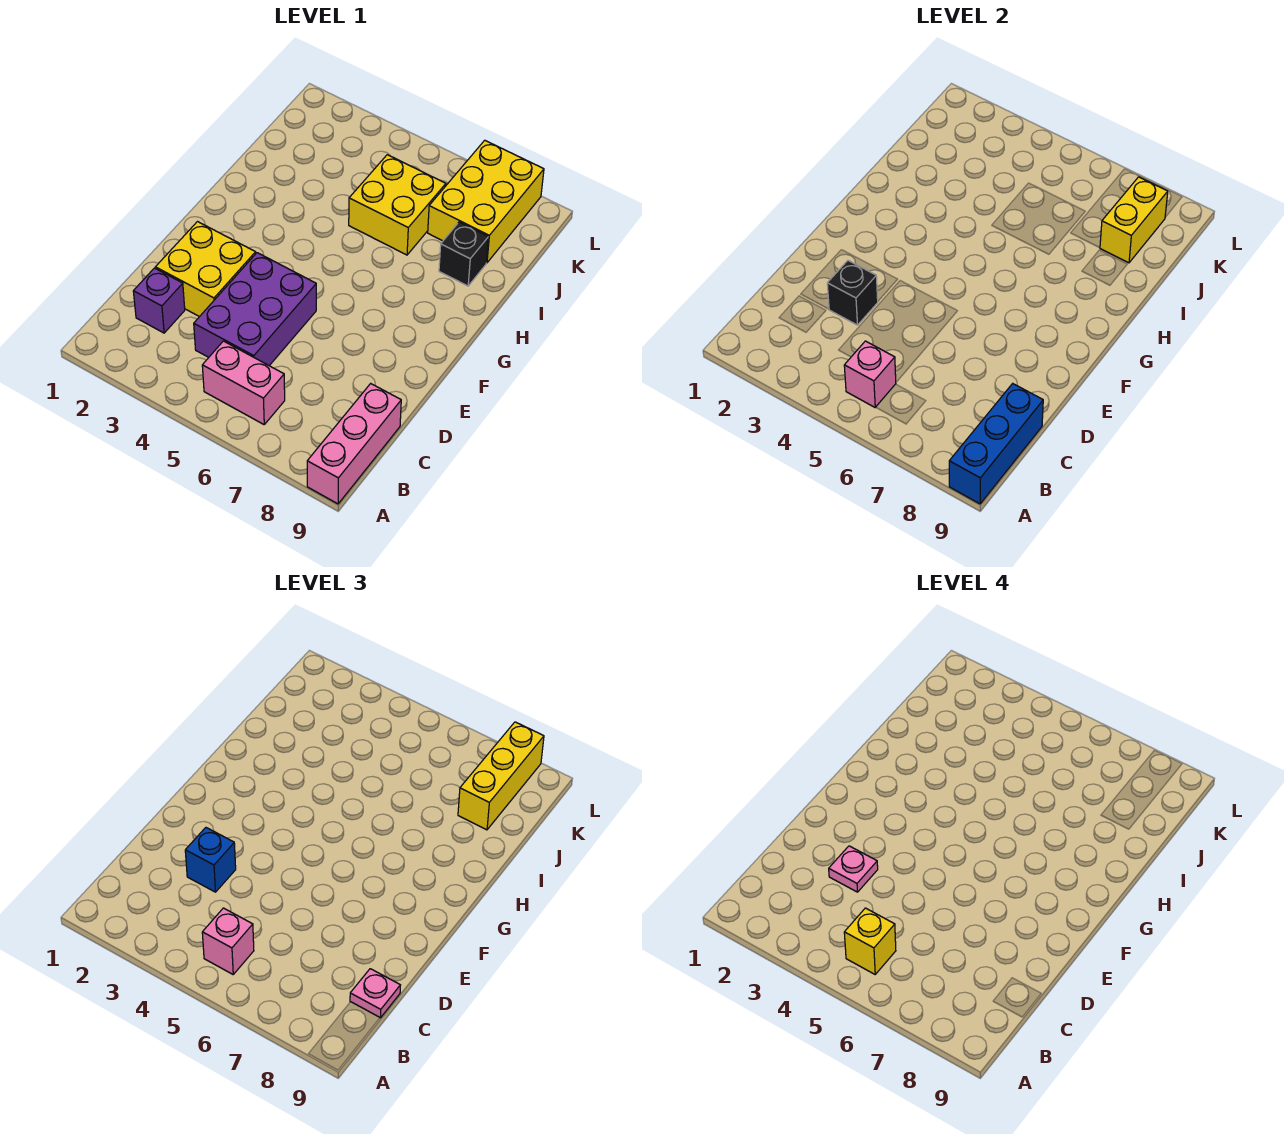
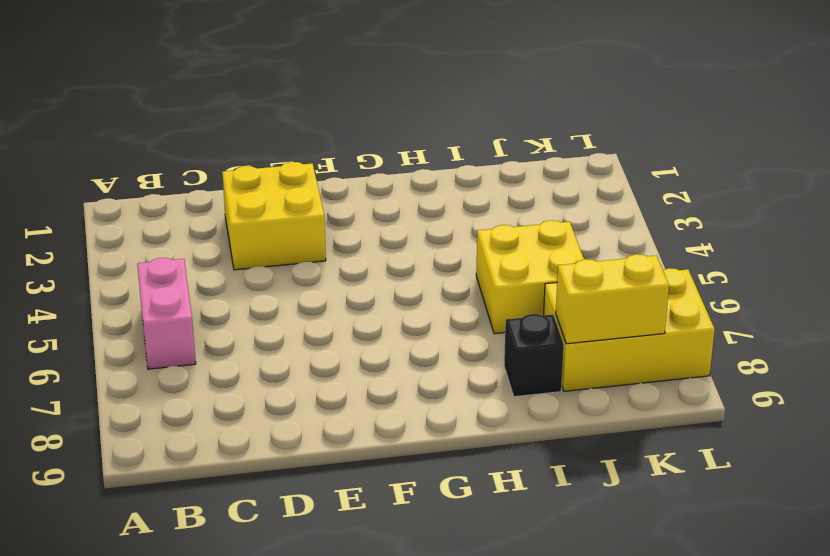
none -> pink brick A9:C9 level 1
none -> purple brick C2 level 1
none -> purple brick C4:E5 level 1

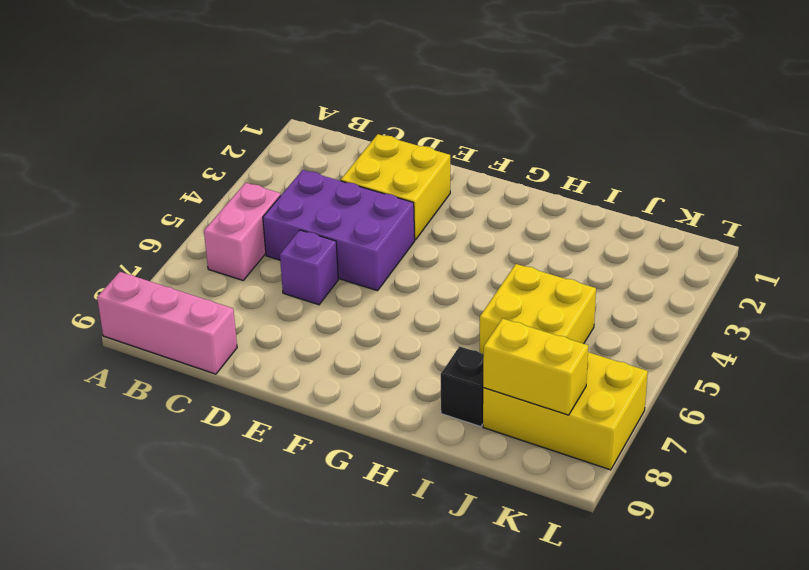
purple brick D6 level 1 -> purple brick C2 level 1
none -> blue brick A9:C9 level 2
none -> pink brick B5 level 2
none -> black brick D3 level 2

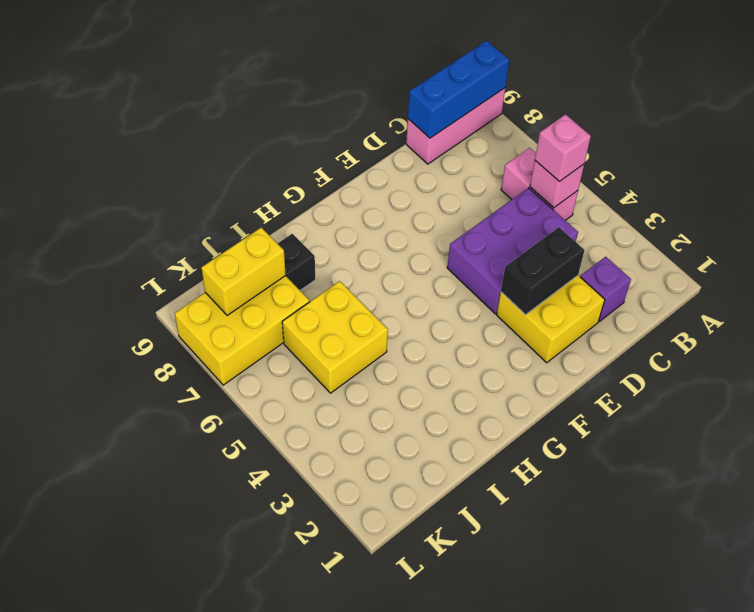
black brick D3:E3 level 2 -> black brick D3 level 2
none -> pink plate C9 level 3
none -> blue brick D3 level 3
none -> yellow brick J8:L8 level 3

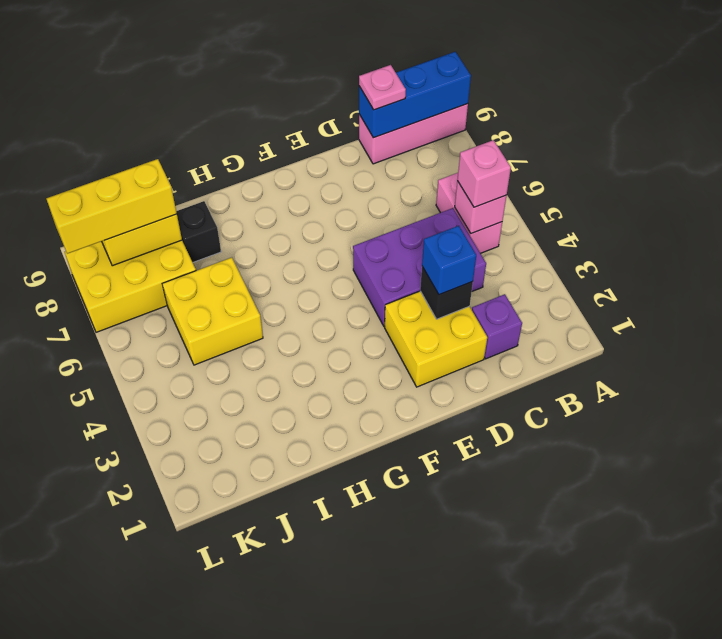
none -> yellow brick B5 level 4
none -> pink plate D3 level 4

